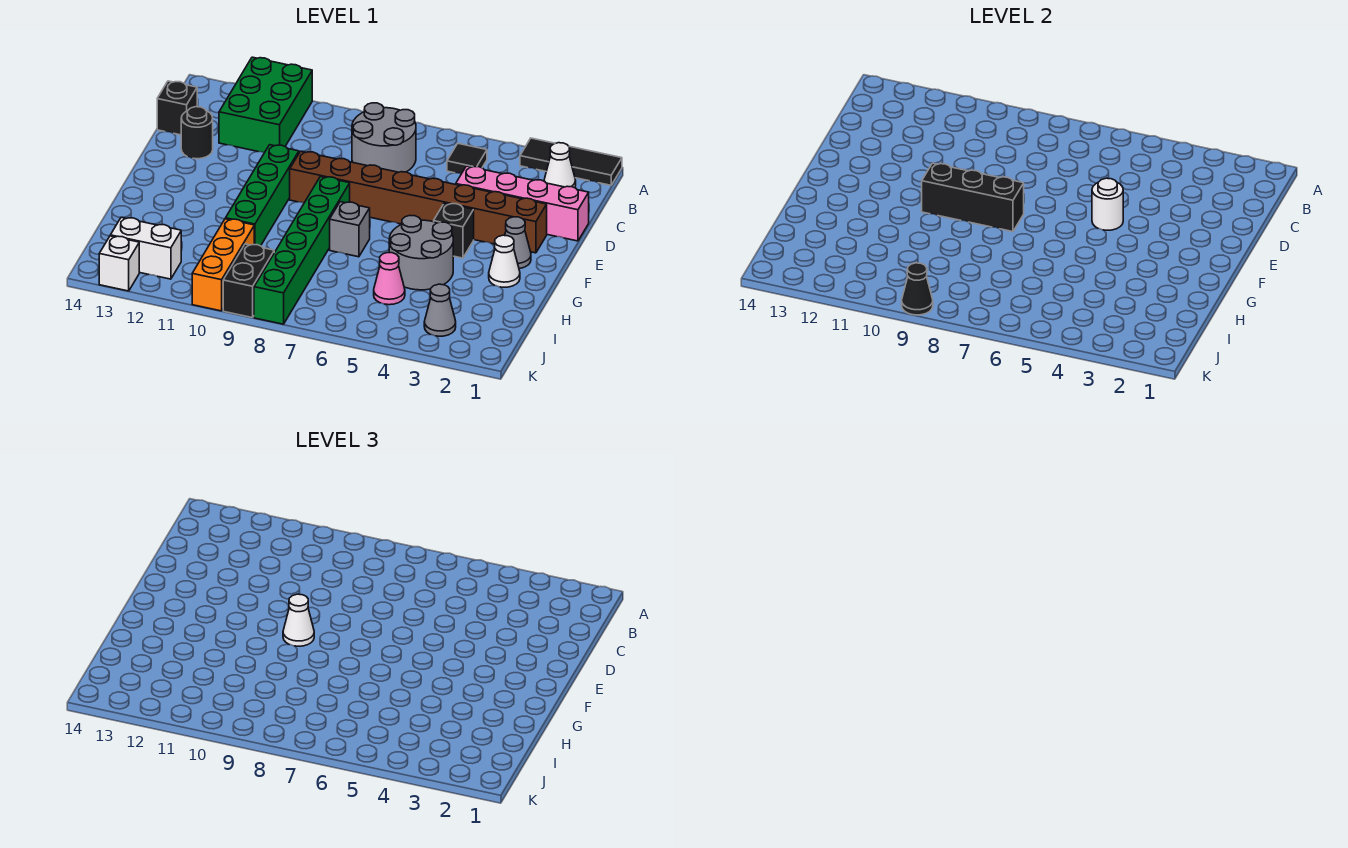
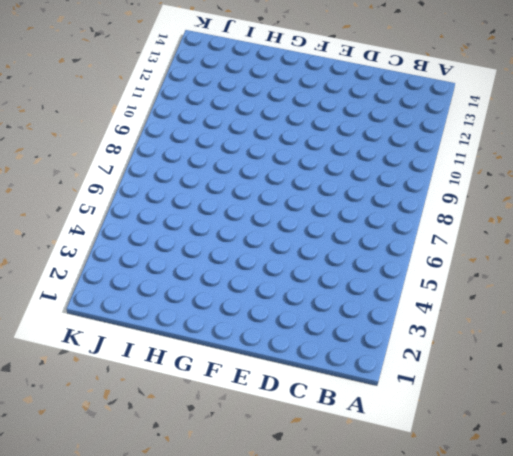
none -> black tile A1:A3 level 1
none -> green brick A11:C12 level 1
none -> white cone B2 level 1

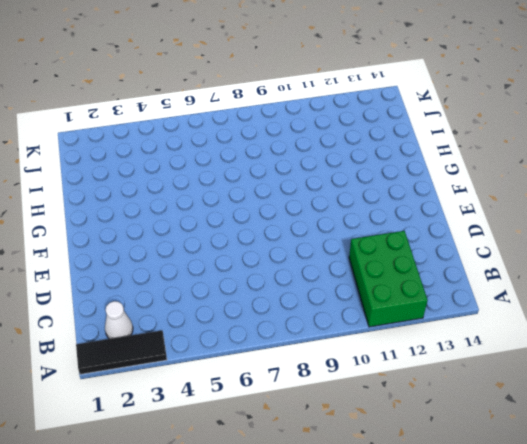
none -> black tile B5 level 1
none -> grey round brick B7:C8 level 1
none -> black brick C14 level 1

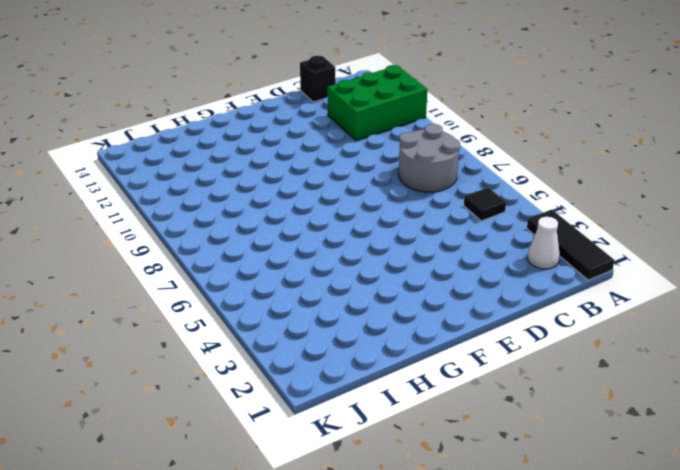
none -> pink brick D1:D4 level 1
none -> black round brick D13 level 1
none -> brown brick E2:E9 level 1

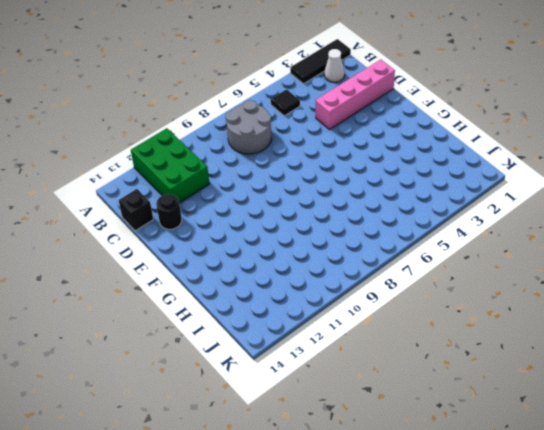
none -> brown brick E2:E9 level 1
none -> green brick E10:H10 level 1
none -> grey cone F2 level 1

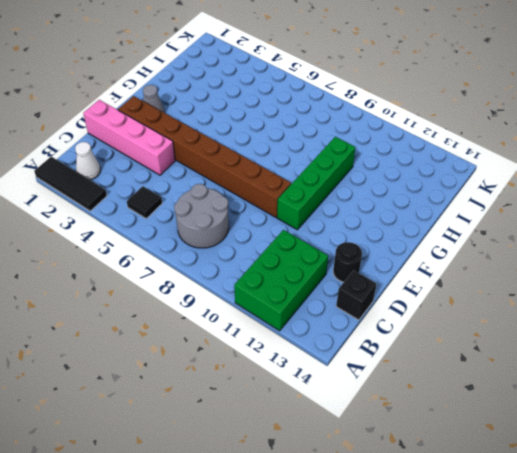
none -> black brick F4 level 1
none -> green brick F8:K8 level 1
none -> white cone G2 level 1

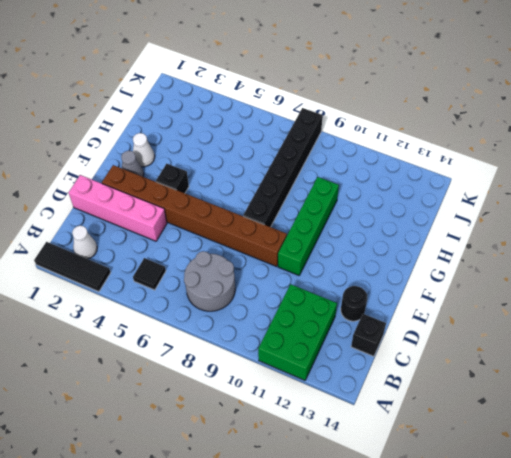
black brick F8:K8 level 1 -> green brick F8:K8 level 1
none -> grey round brick G4:H5 level 1
none -> grey brick G7 level 1
none -> pink cone I5 level 1

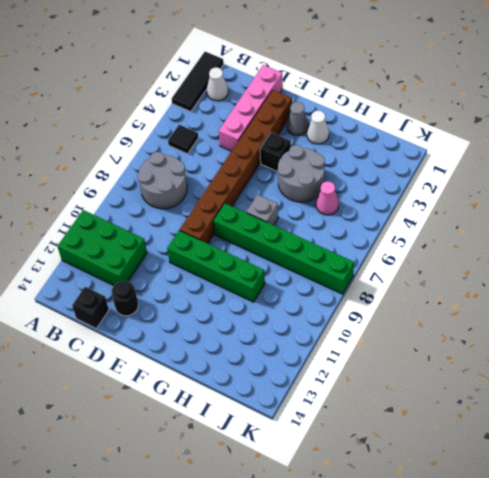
none -> orange brick I10:K10 level 1
none -> grey cone J3 level 1
none -> black brick J9:K9 level 1

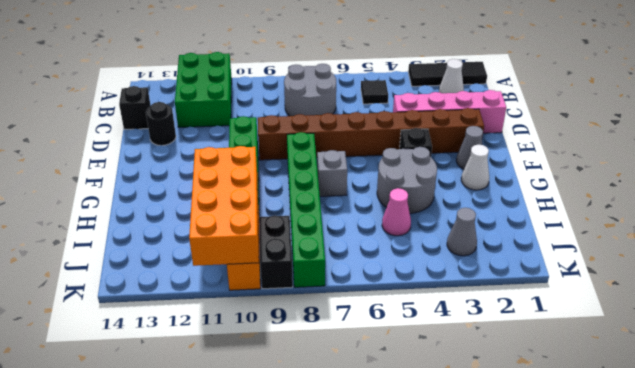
orange brick H10:K11 level 2 -> none
none -> white brick J12:J13 level 1
none -> white brick K13 level 1
none -> white round brick E5 level 2

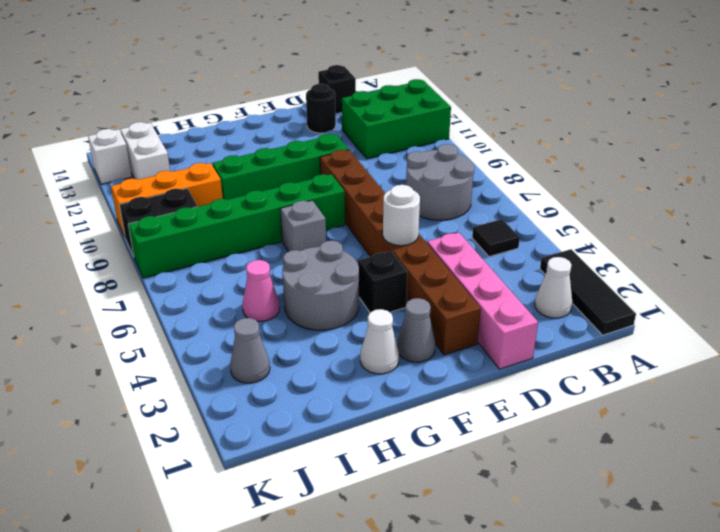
none -> black brick F8:F10 level 2
none -> black cone K9 level 2
none -> white cone F9 level 3

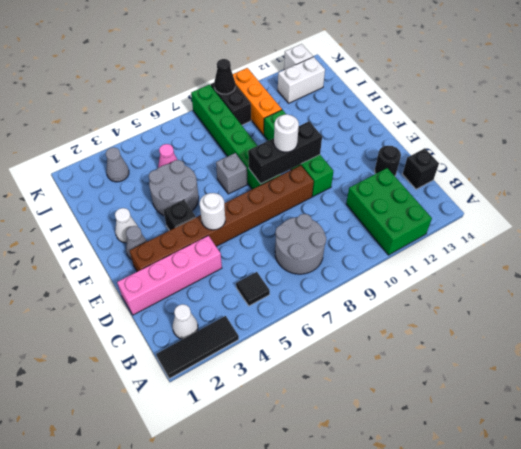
white round brick F9 level 3 -> white cone F9 level 3

